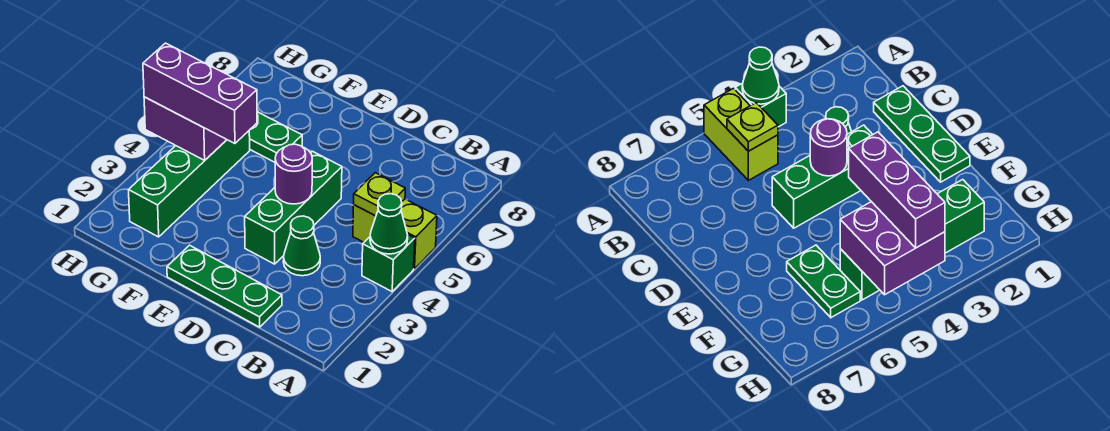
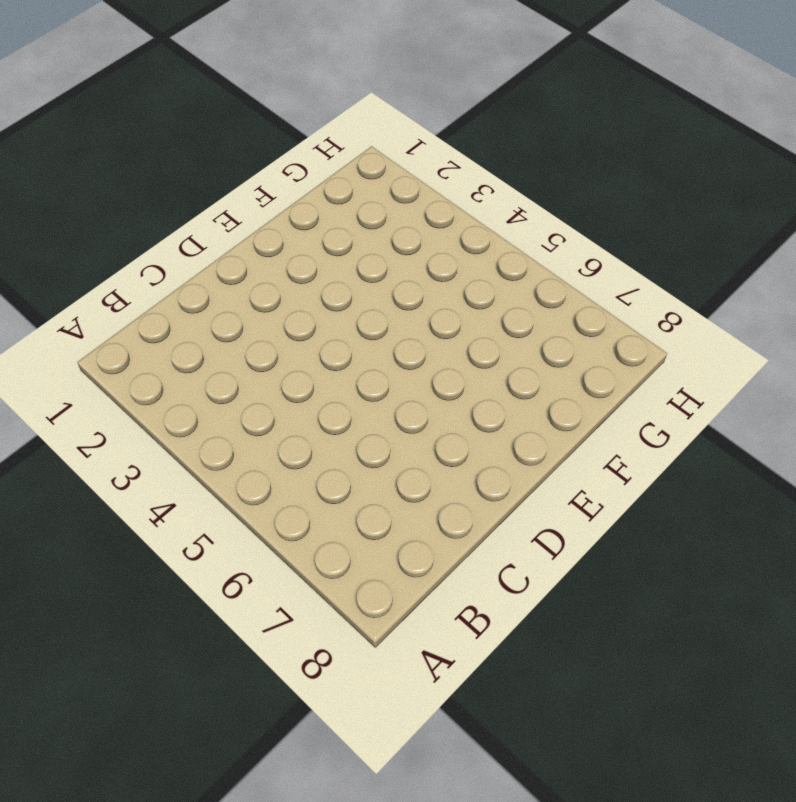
none -> green brick A4 level 1
none -> lime brick A5:B5 level 1
none -> green plate C1:E1 level 1

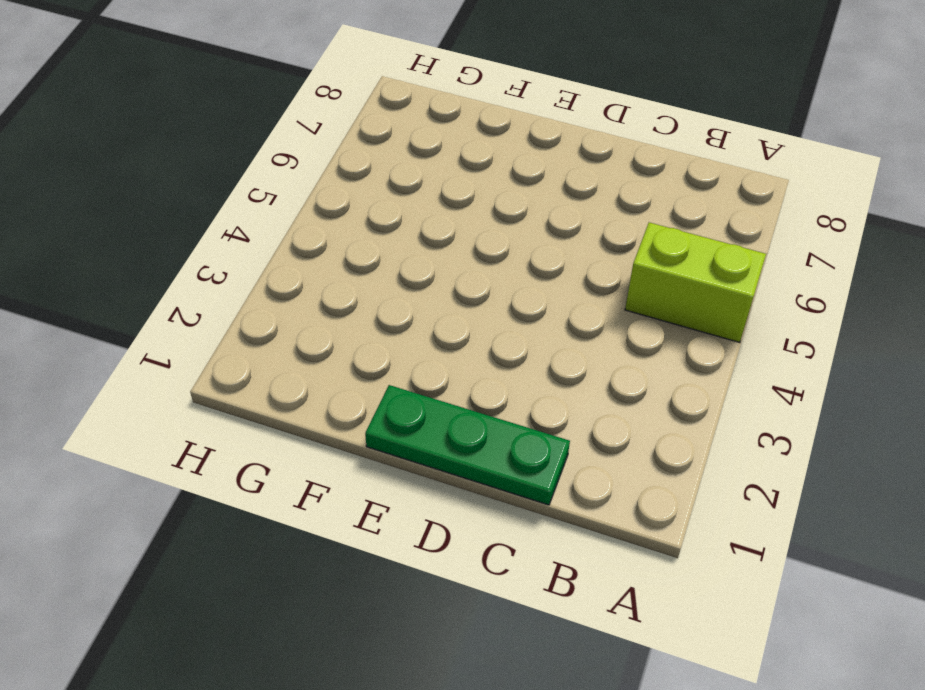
none -> green brick A4 level 1
none -> green cone C3 level 1
none -> green brick D3:D5 level 1

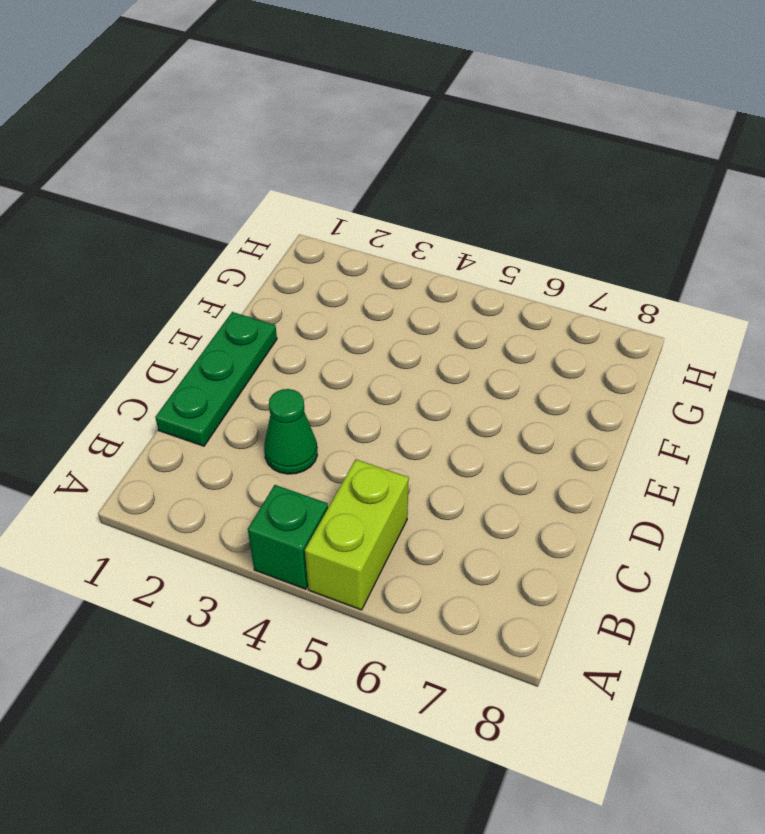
none -> green brick D3:D5 level 1
none -> green plate F6:G6 level 1
none -> green brick G2:G5 level 1

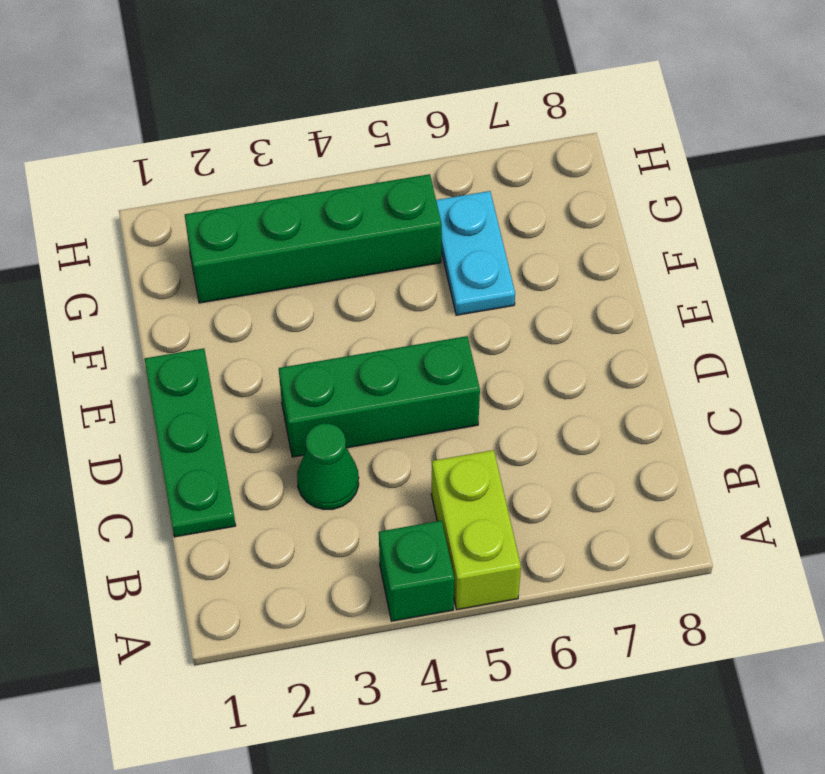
cyan plate F6:G6 level 1 -> green plate F6:G6 level 1
none -> green cone A4 level 2
none -> lime plate B5 level 2
none -> purple round brick D4 level 2

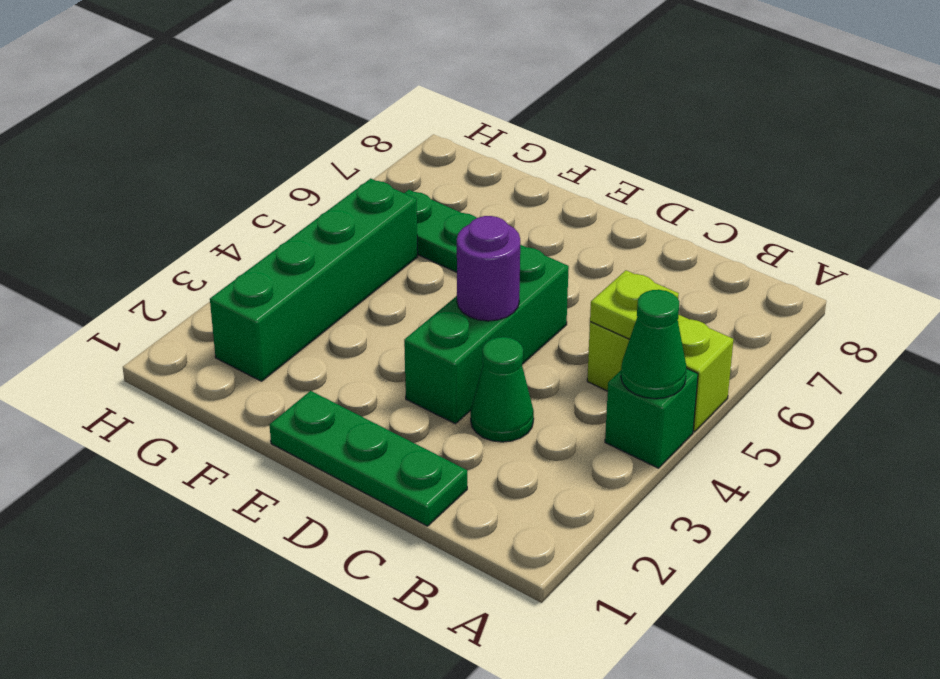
none -> purple brick G4:H5 level 2
none -> purple brick F4:H4 level 3

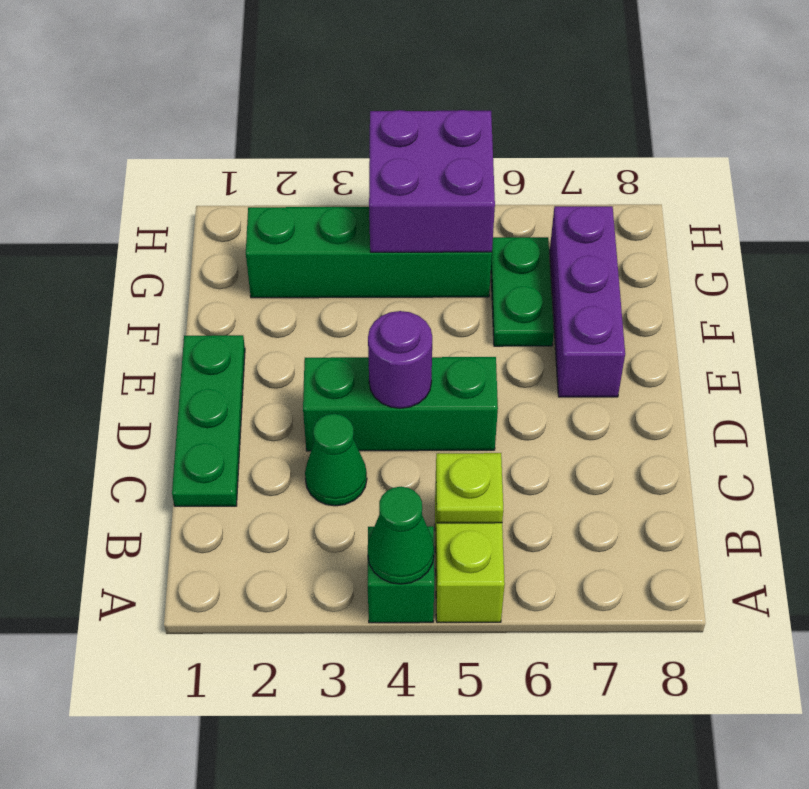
purple brick E7:G7 level 1 -> purple brick F4:H4 level 3

